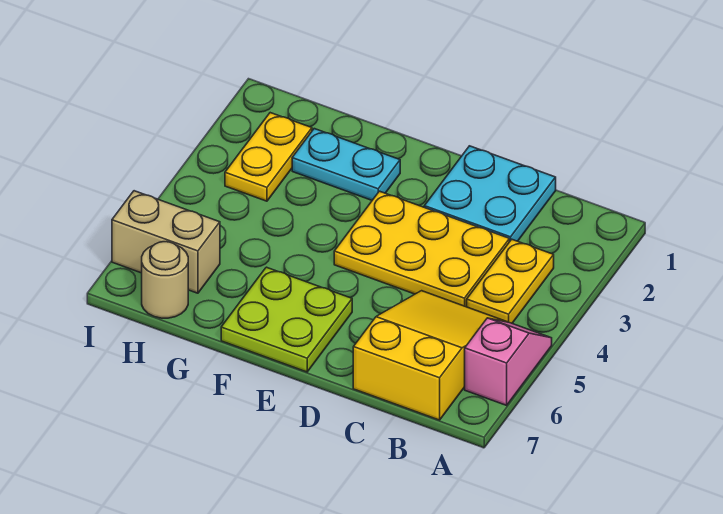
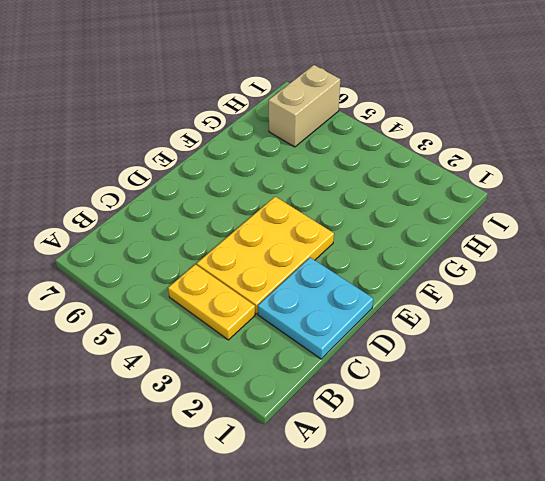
none -> pink slope A5:A6 level 1 top 6
none -> yellow slope B5:C7 level 1 top 7

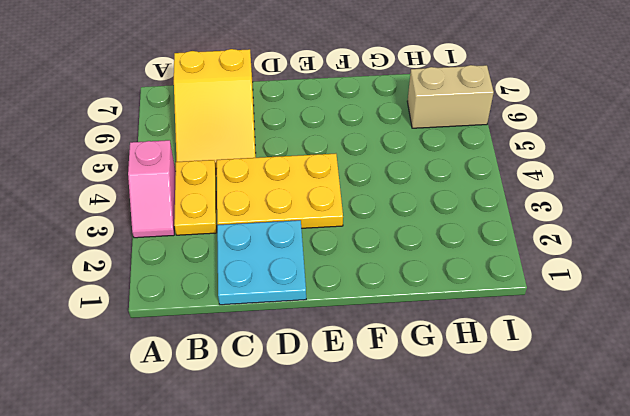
pink slope A3:A4 level 1 top 4 -> pink slope A5:A6 level 1 top 6
none -> lime plate E6:F7 level 1
none -> cyan plate F2:G2 level 1

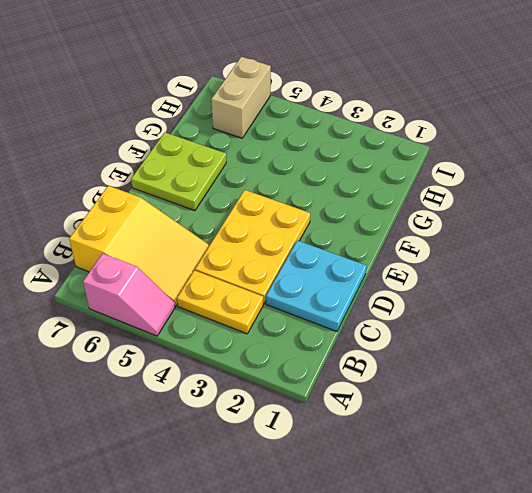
none -> cyan plate F2:G2 level 1
none -> yellow plate H2:H3 level 1

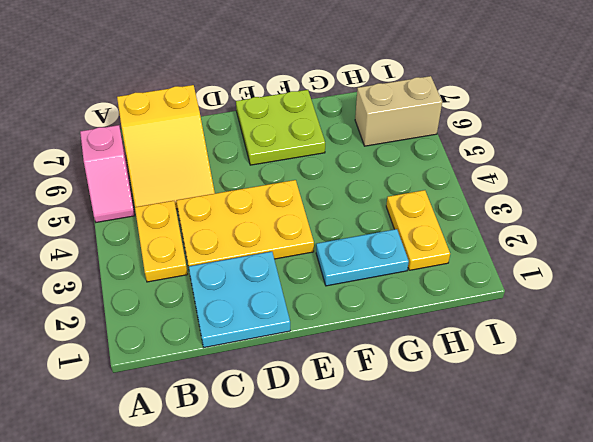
none -> tan round brick H7 level 1

